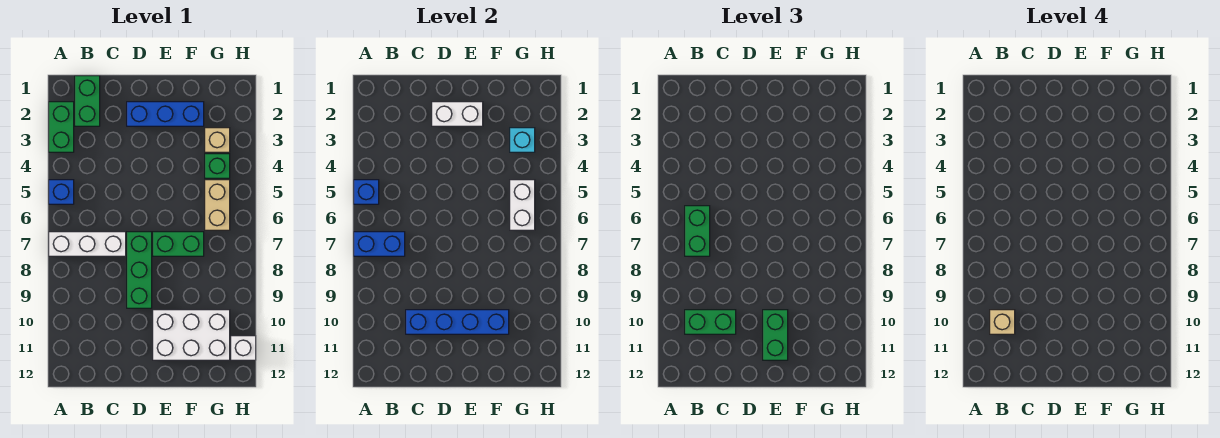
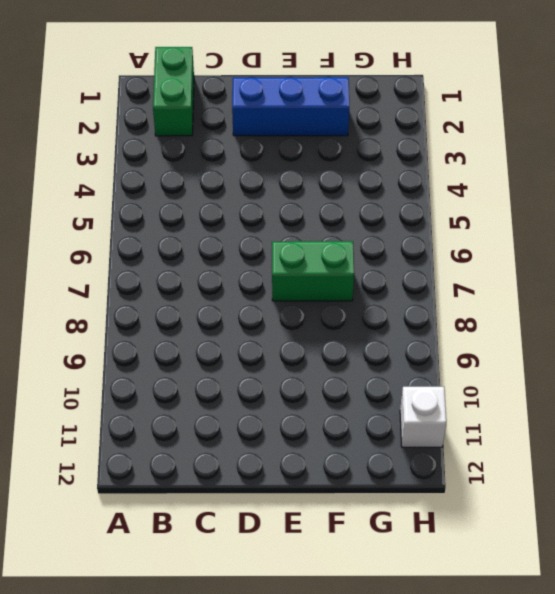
none -> green brick A2:A3 level 1
none -> blue brick A5 level 1
none -> white brick A7:C7 level 1

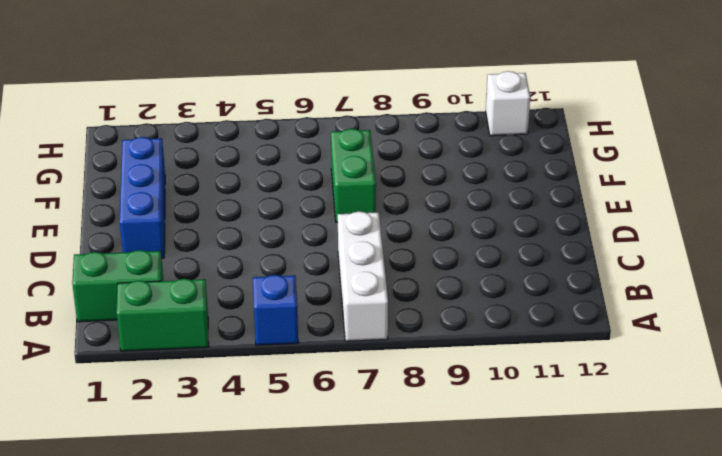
none -> green brick D7:D9 level 1
none -> white brick E10:G11 level 1
none -> tan brick G3 level 1

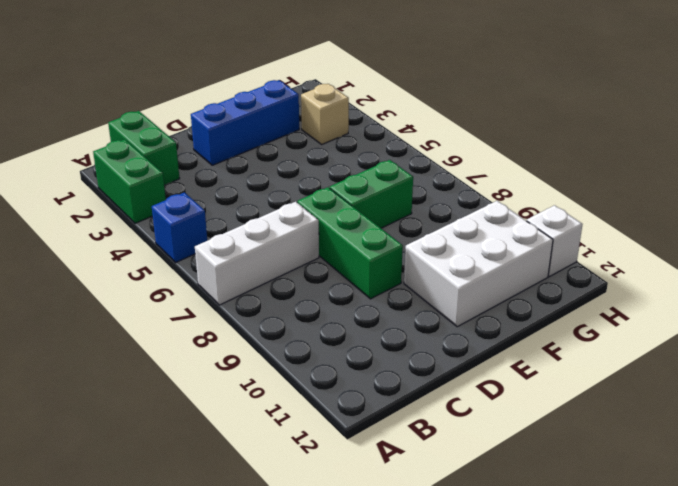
none -> green brick G4 level 1
none -> tan brick G5:G6 level 1
none -> blue brick A5 level 2

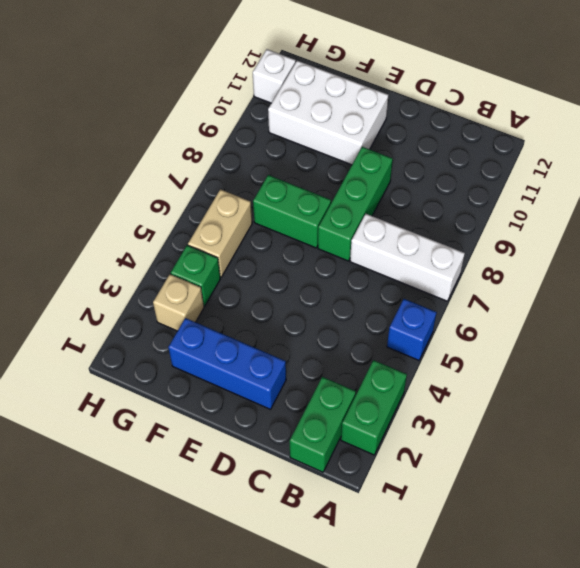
none -> blue brick A5 level 2
none -> blue brick A7:B7 level 2
none -> blue brick C10:F10 level 2

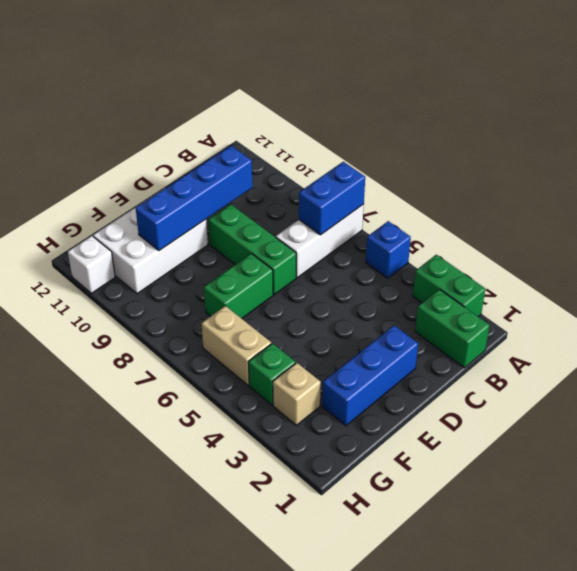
none -> blue brick A5 level 2
none -> white brick D2:E2 level 2
none -> cyan brick G3 level 2

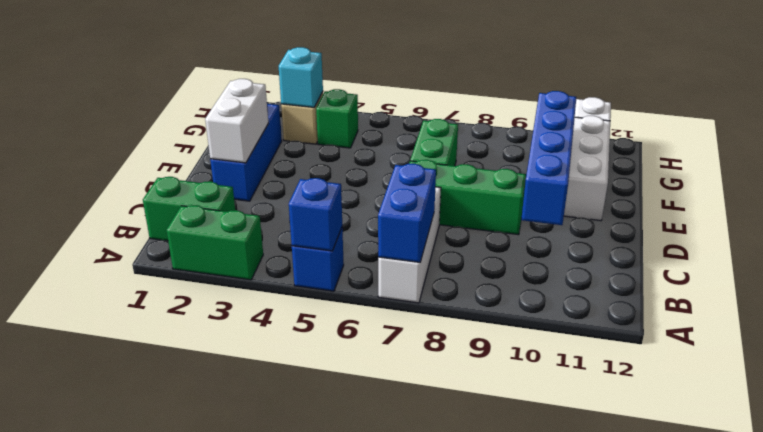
none -> tan brick G5:G6 level 1
none -> white brick G5:G6 level 2
none -> green brick B6:B7 level 3

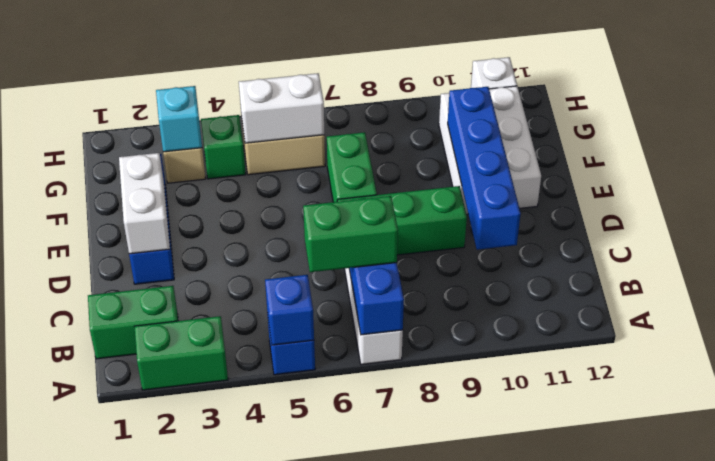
none -> green brick B10:C10 level 3
none -> green brick E10:E11 level 3
none -> tan brick B10 level 4

